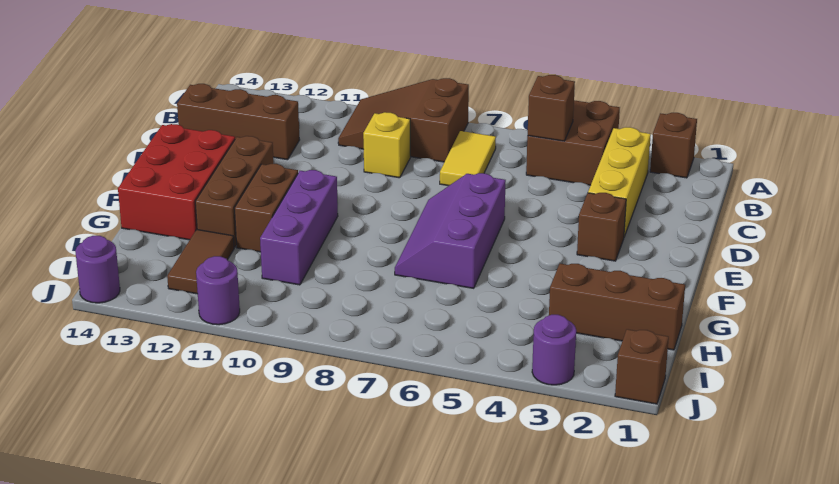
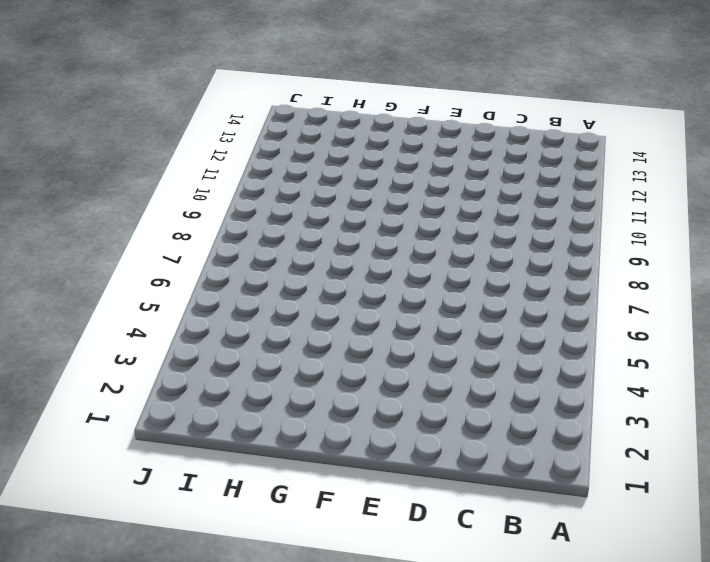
none -> brown brick A2 level 1
none -> brown brick A4:B5 level 1
none -> brown slope A8:B10 level 1 top 8

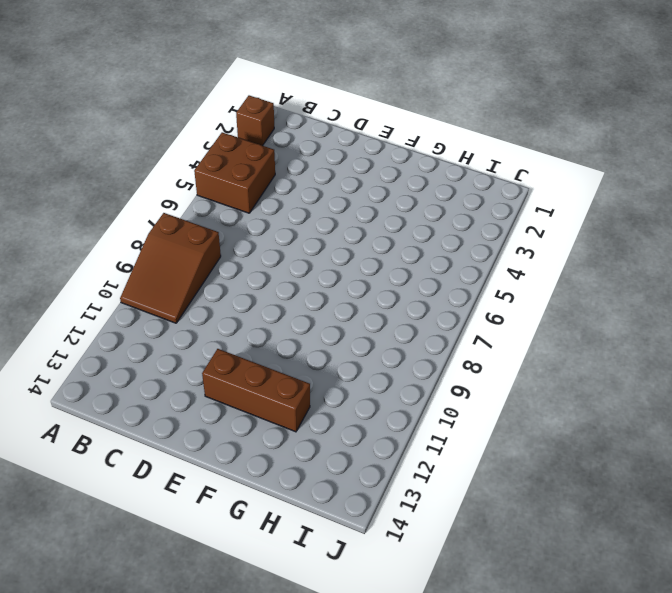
none -> yellow brick B3:D3 level 1
none -> yellow tile B7:C7 level 1
none -> yellow brick C9 level 1

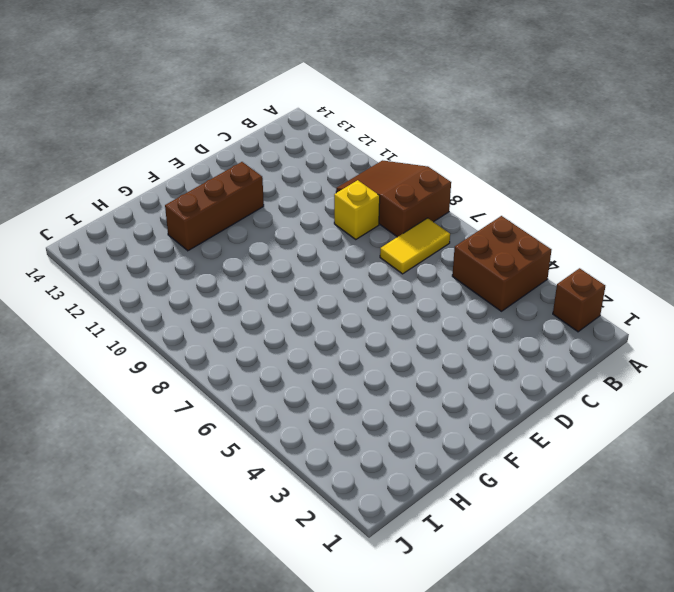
none -> yellow brick B3:D3 level 1
none -> brown brick C12:C14 level 1
none -> brown brick E3 level 1

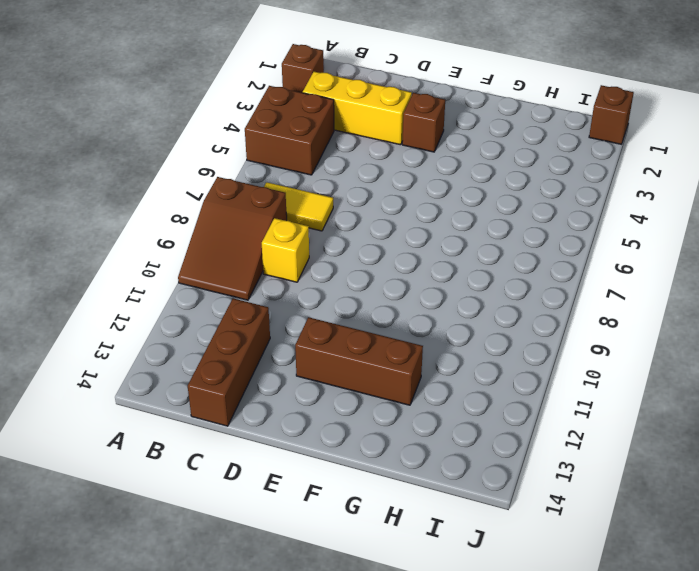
none -> purple slope E6:G7 level 1 top 6
none -> red brick E13:G14 level 1
none -> purple brick F10:H10 level 1

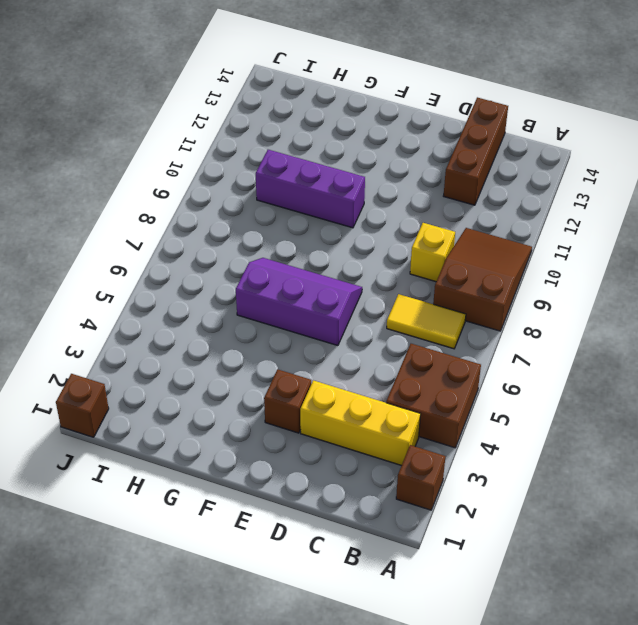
none -> brown brick E12:G12 level 1
none -> red brick E13:G14 level 1
none -> brown brick F11:G11 level 1

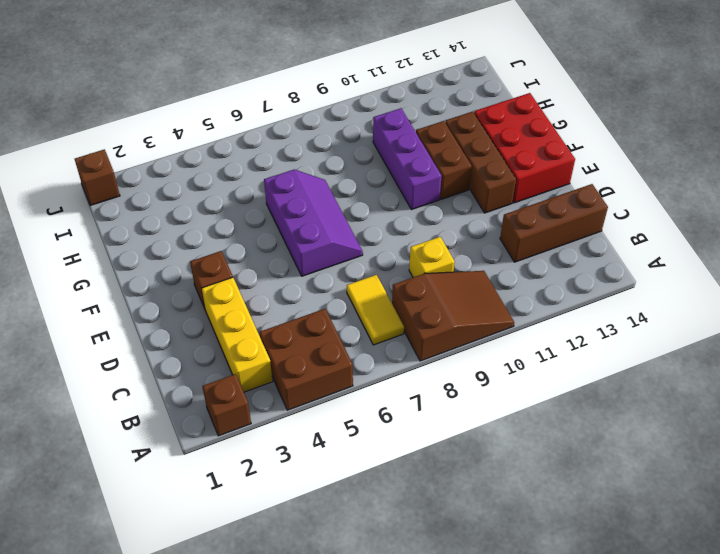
none -> brown brick H1:H3 level 1
none -> brown tile H12:I12 level 1
none -> purple round brick J3 level 1

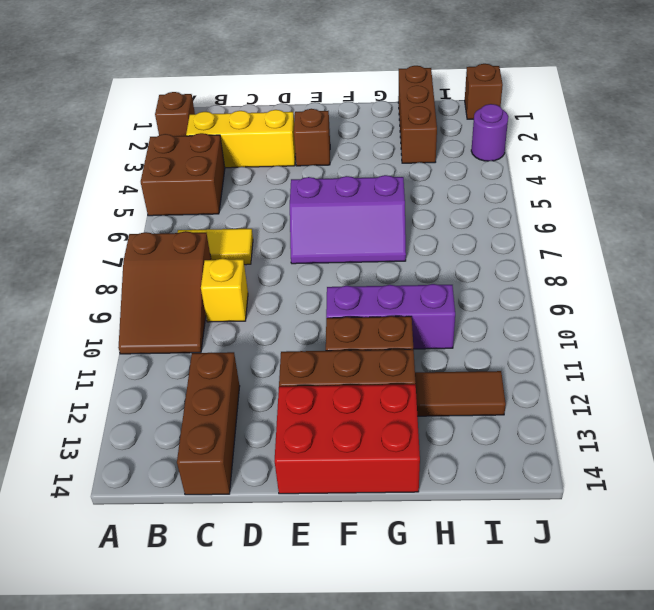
none -> purple round brick J11 level 1
none -> purple round brick J14 level 1
none -> brown brick B5 level 2

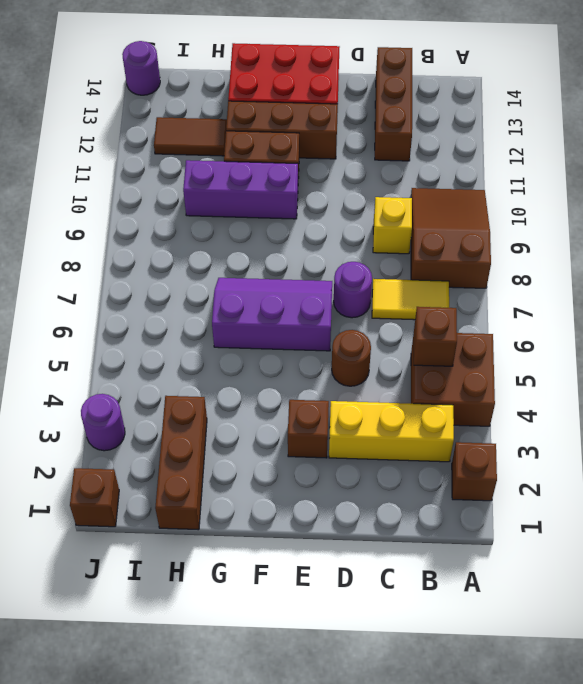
brown round brick D5 level 1 -> none
purple round brick D7 level 1 -> purple round brick J11 level 1

